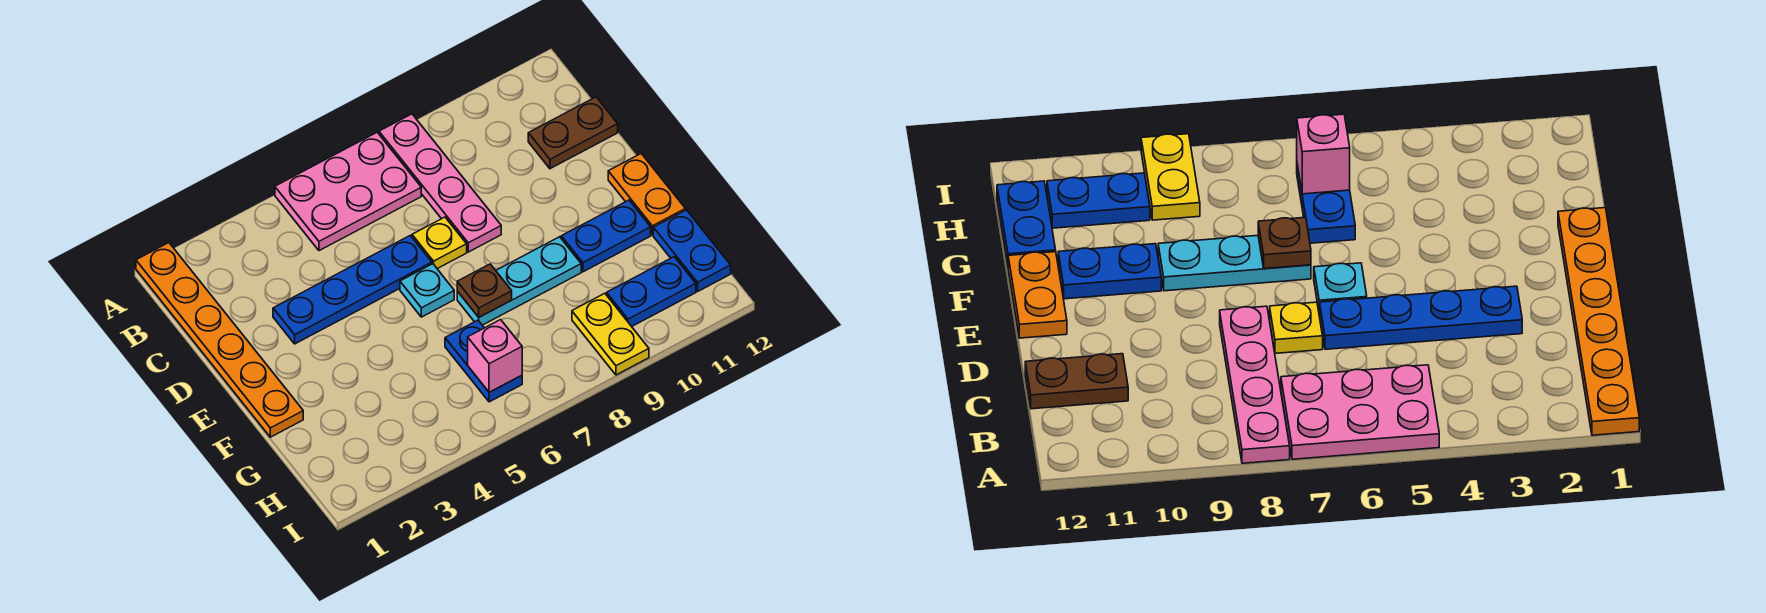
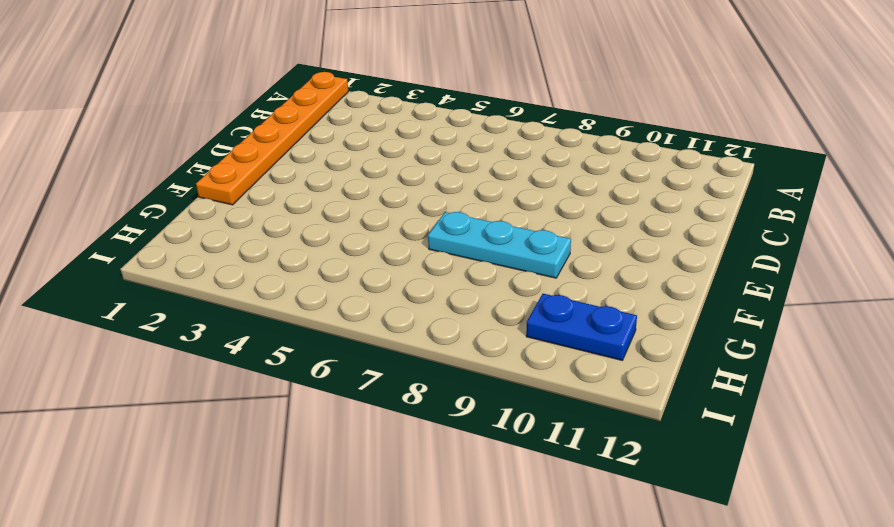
none -> pink plate A5:B7 level 1
none -> pink plate A8:D8 level 1
none -> brown plate C11:C12 level 1

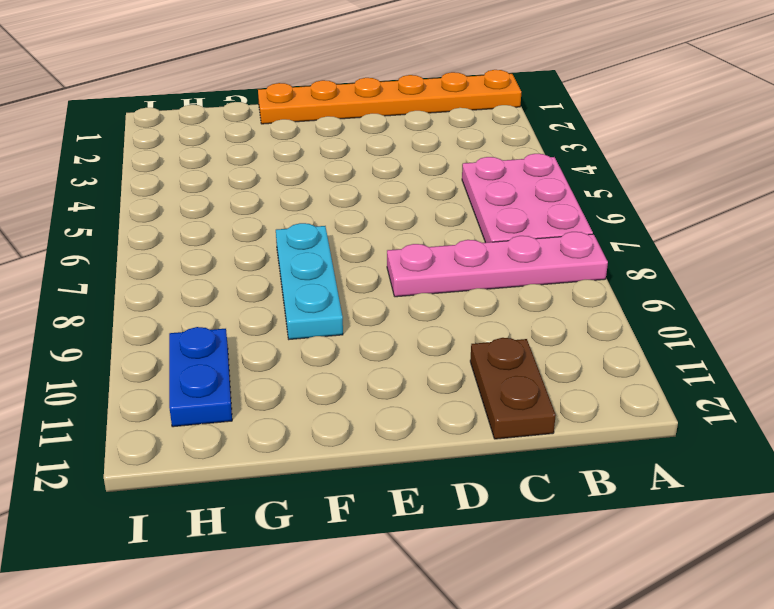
none -> blue plate D3:D6 level 1
none -> yellow plate D7 level 1
none -> cyan plate E6 level 1

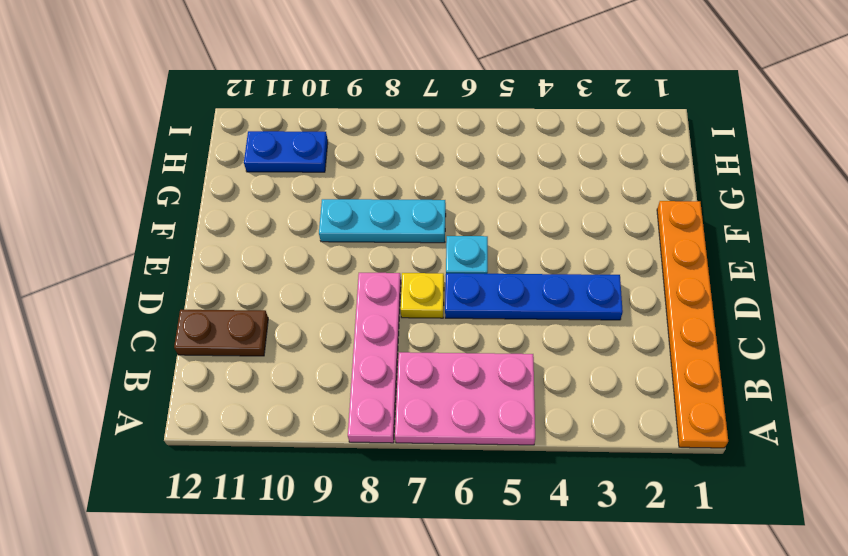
none -> orange plate E12:F12 level 1
none -> blue plate F10:F11 level 1
none -> blue plate G6:H6 level 1

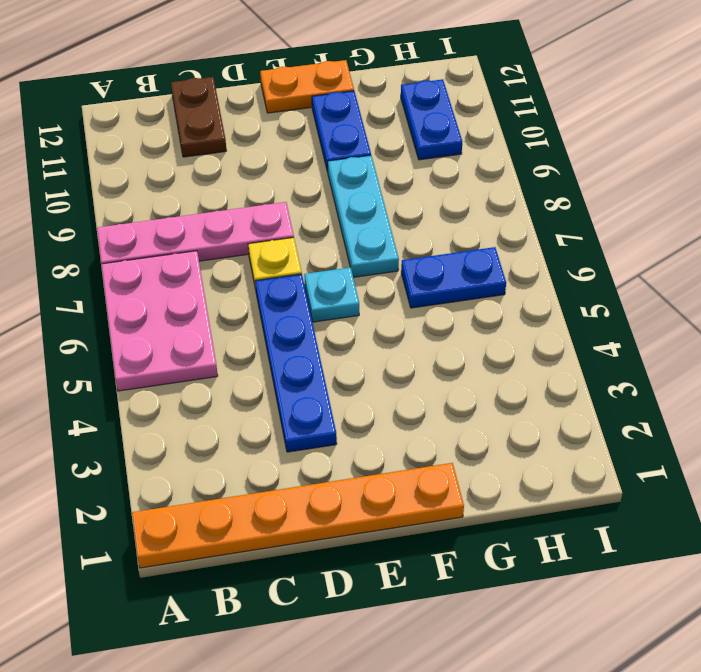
none -> blue plate G12:H12 level 1
none -> yellow plate H9:I9 level 1
none -> brown plate F7 level 2

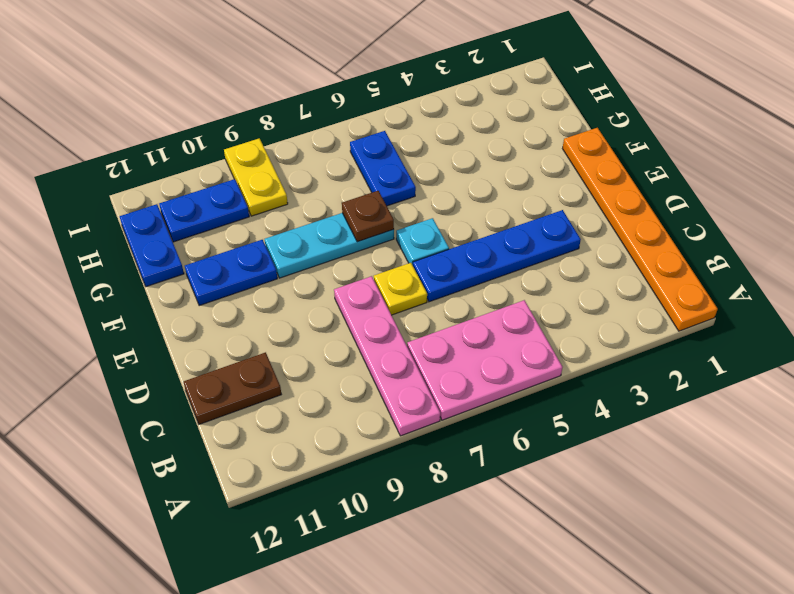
none -> orange plate E12:F12 level 1
none -> pink brick H6 level 2

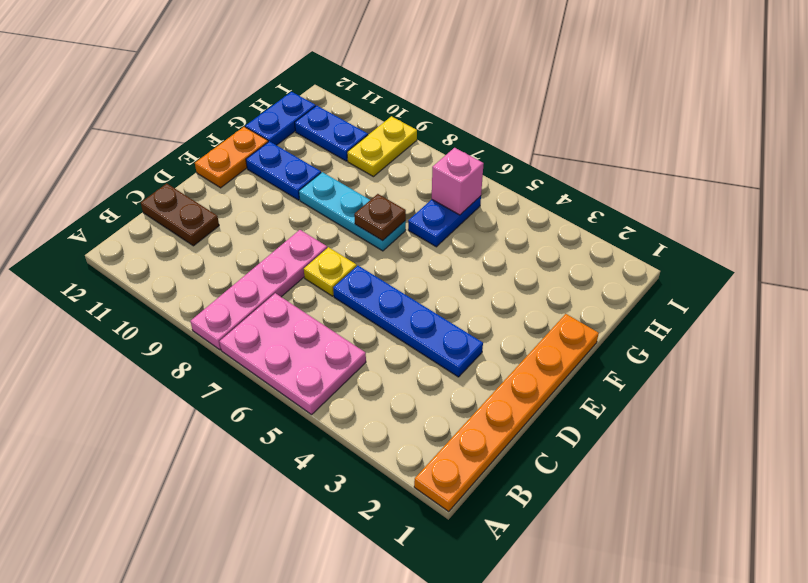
none -> cyan plate E6 level 1

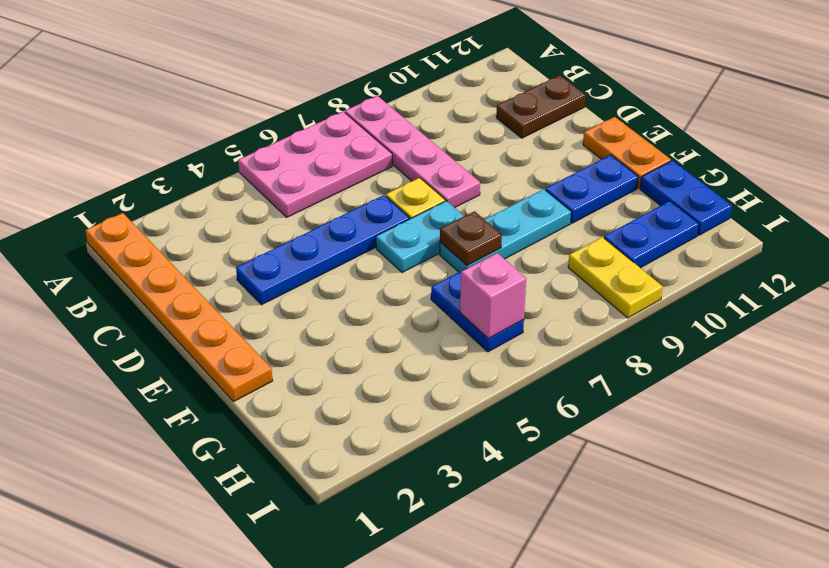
cyan plate E6:E7 level 1 -> cyan plate E6 level 1

